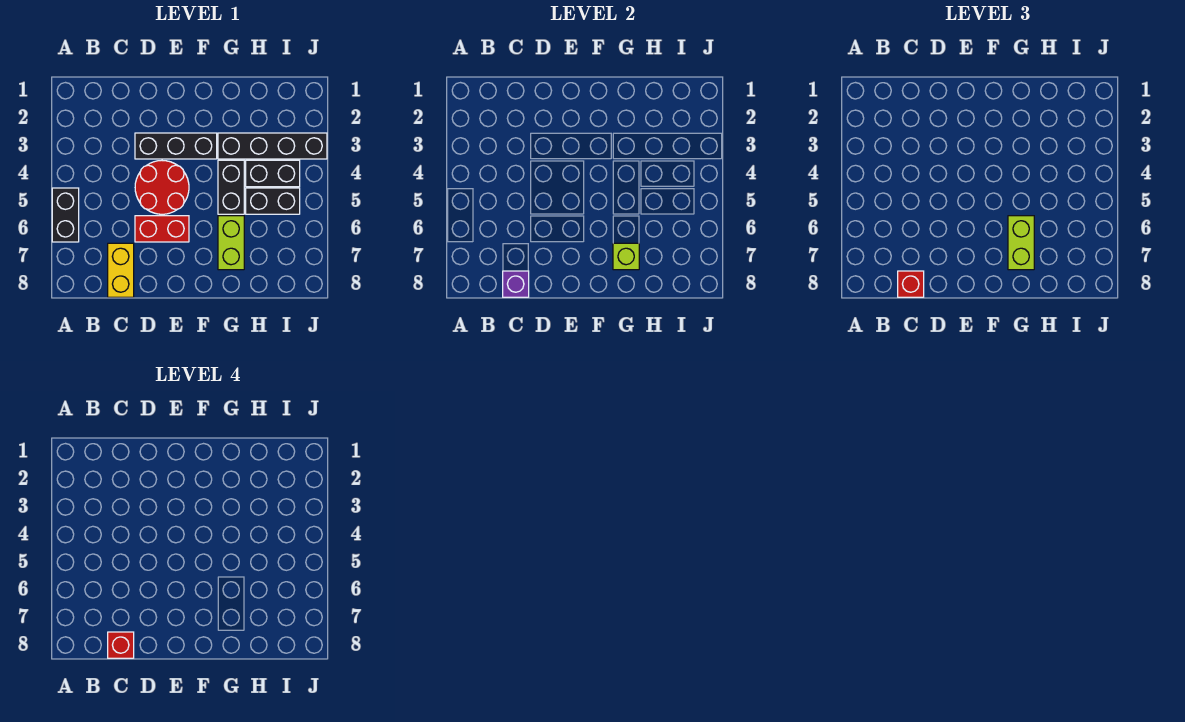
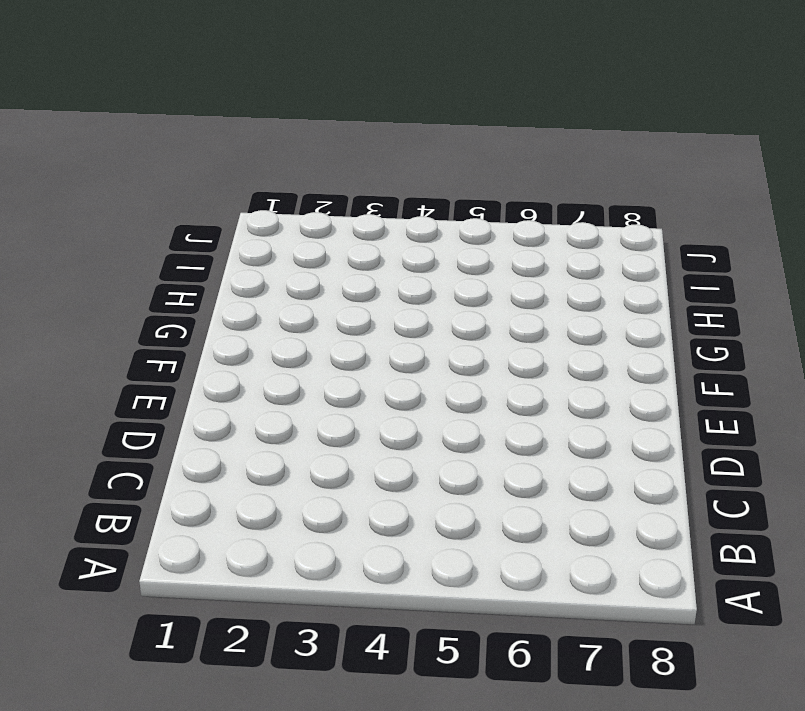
none -> black brick A5:A6 level 1
none -> yellow brick C7:C8 level 1
none -> black brick D3:F3 level 1

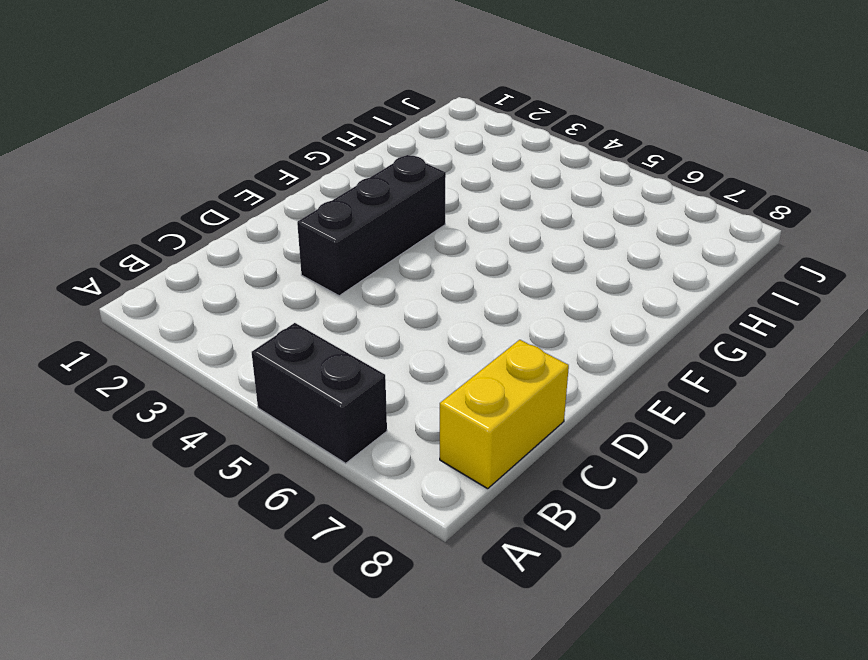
yellow brick B8:C8 level 1 -> yellow brick C7:C8 level 1
none -> red round brick D4:E5 level 1
none -> red brick D6:E6 level 1
none -> black brick G3:J3 level 1

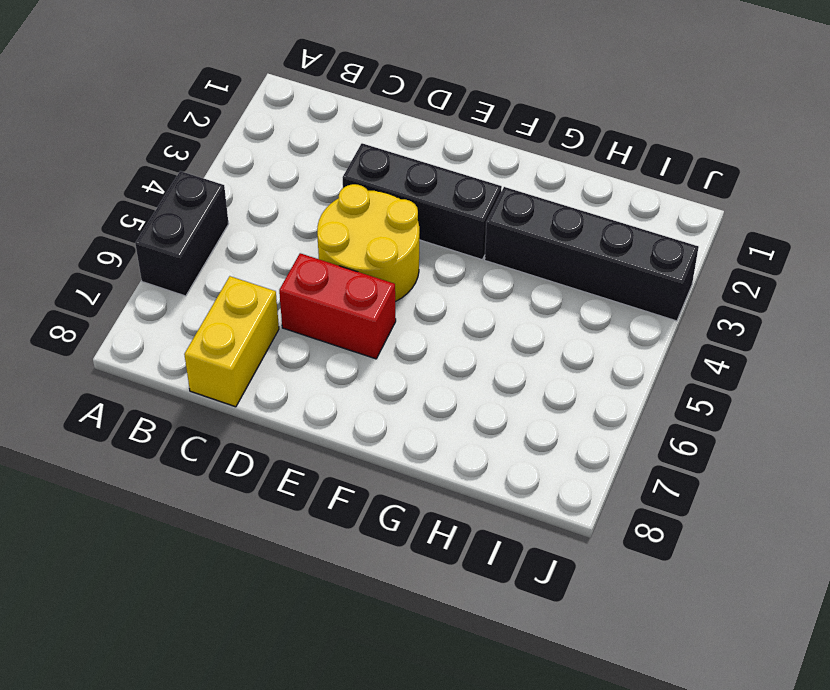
yellow round brick D4:E5 level 1 -> red round brick D4:E5 level 1
none -> black brick G4:G5 level 1
none -> lime brick G6:G7 level 1
none -> black brick H4:I4 level 1

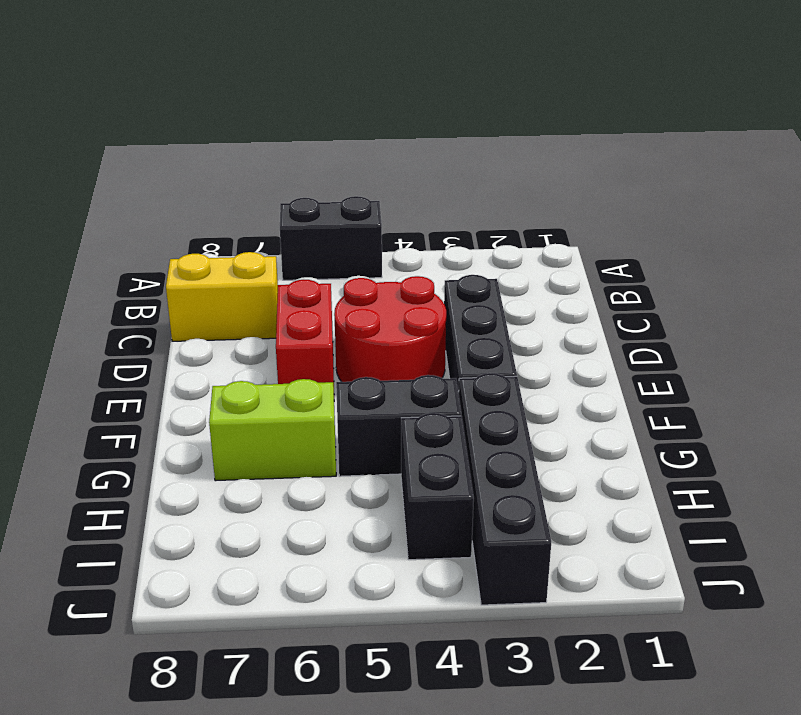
none -> black brick H5:I5 level 1
none -> purple brick C8 level 2
none -> lime brick G7 level 2

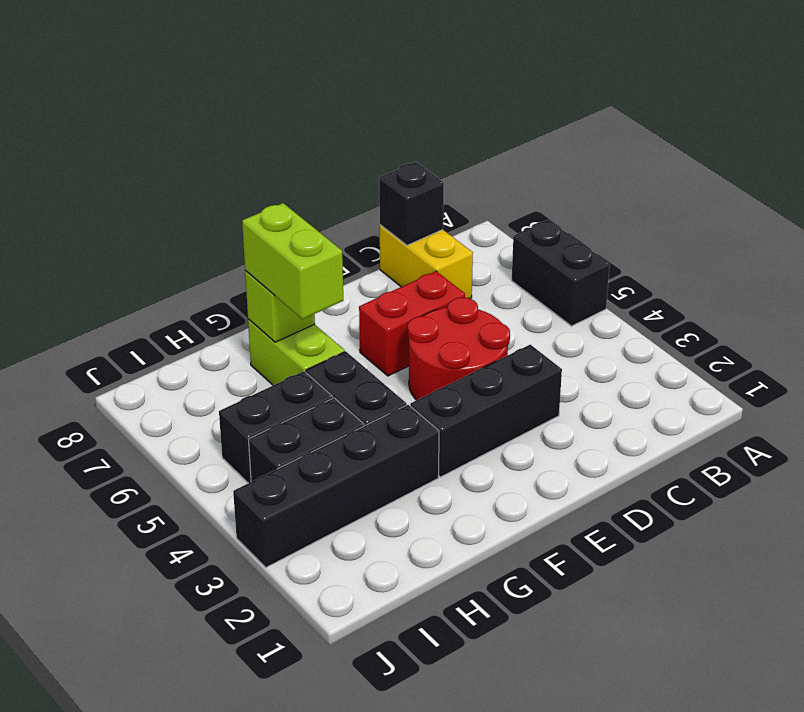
black brick C8 level 2 -> purple brick C8 level 2
none -> red brick C8 level 3
none -> red brick C8 level 4

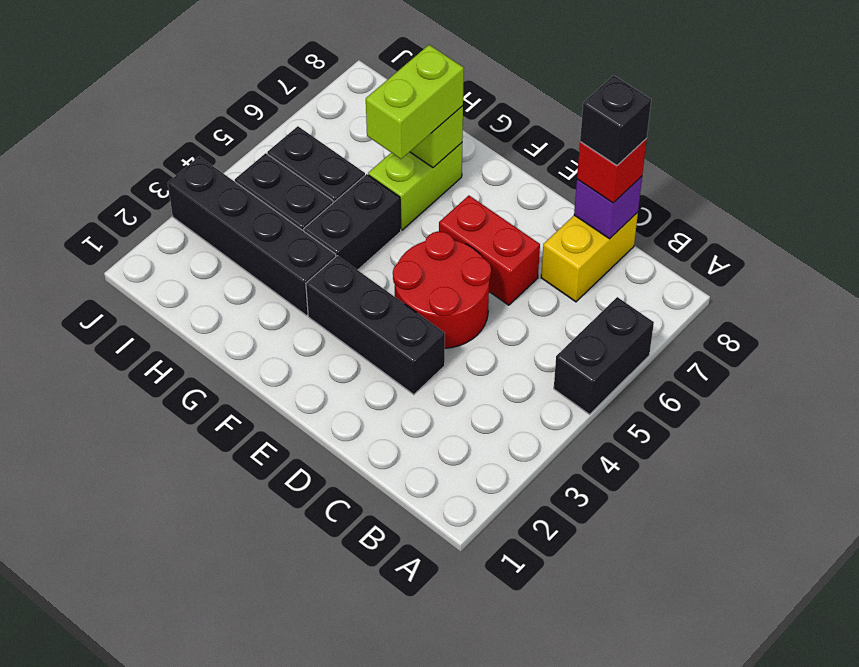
black brick C8 level 4 -> red brick C8 level 4

